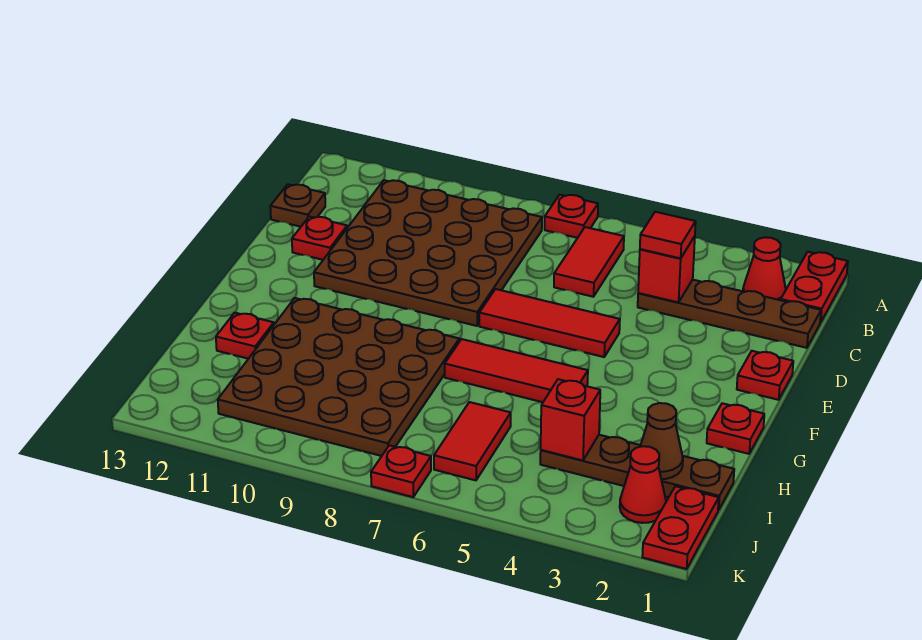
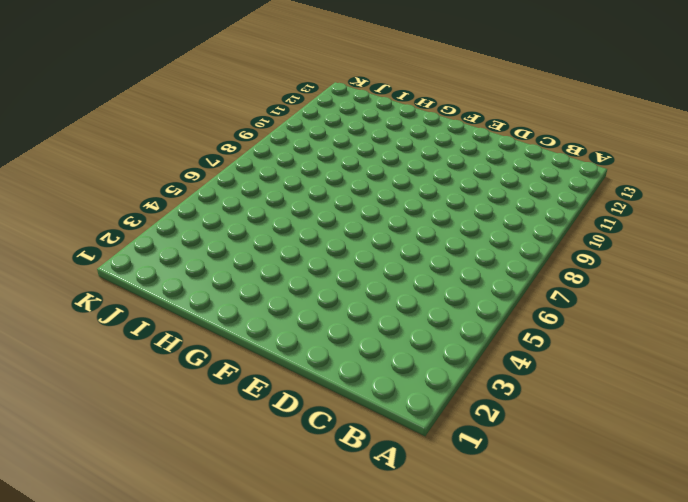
none -> red plate A1:B1 level 1
none -> red plate A7 level 1
none -> red cone B2 level 1

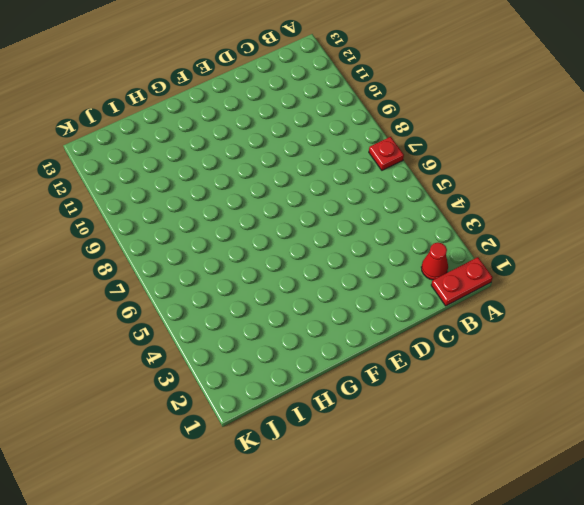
none -> red tile B6:C6 level 1
none -> brown plate B8:E11 level 1
none -> brown plate C1:C4 level 1

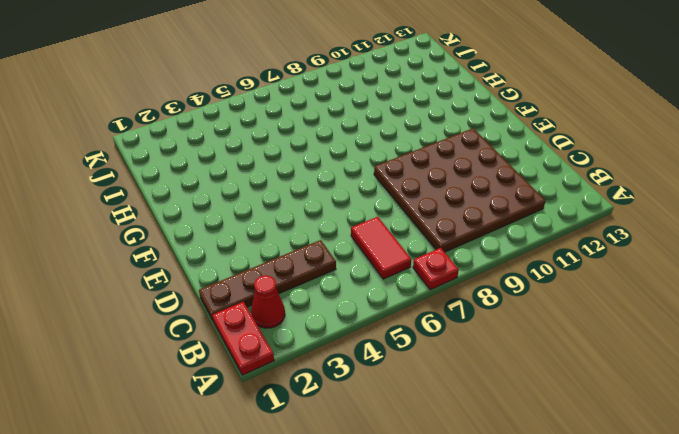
none -> brown plate C13 level 1
none -> red plate D12 level 1
none -> red plate E1 level 1

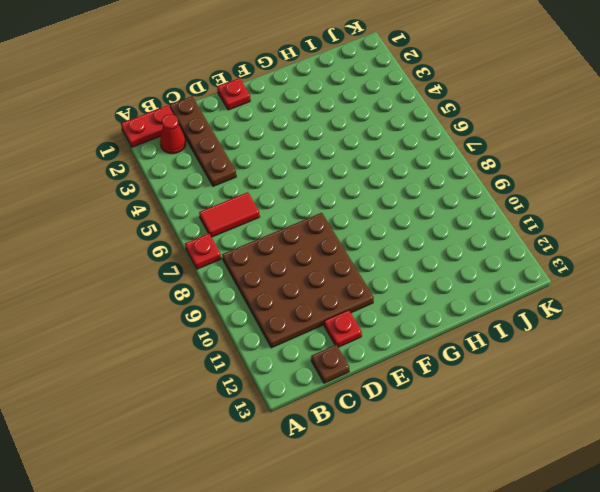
none -> red tile E5:E7 level 1
none -> red plate G1 level 1
none -> red tile G5:G7 level 1

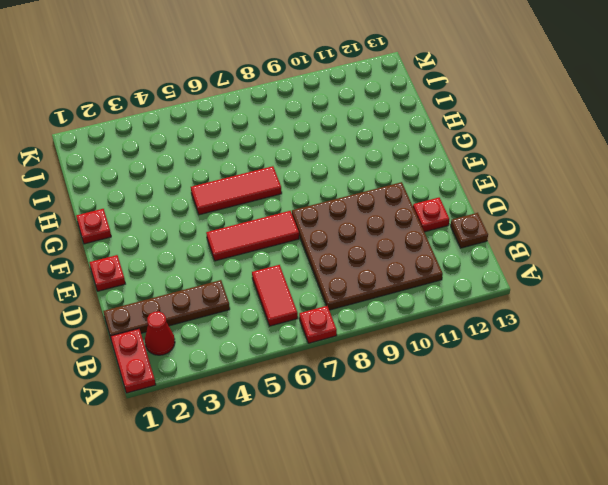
none -> brown plate G8:J11 level 1
none -> red plate H12 level 1
none -> brown plate I1:I4 level 1

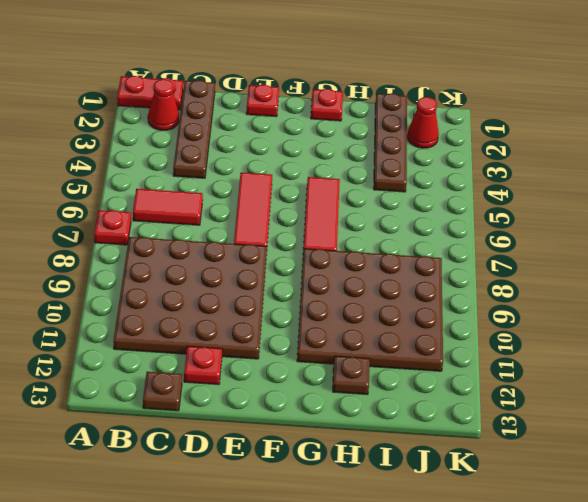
brown plate H12 level 1 -> red plate H12 level 1
none -> red tile I6:J6 level 1
none -> red plate J1:K1 level 1
none -> red plate K7 level 1

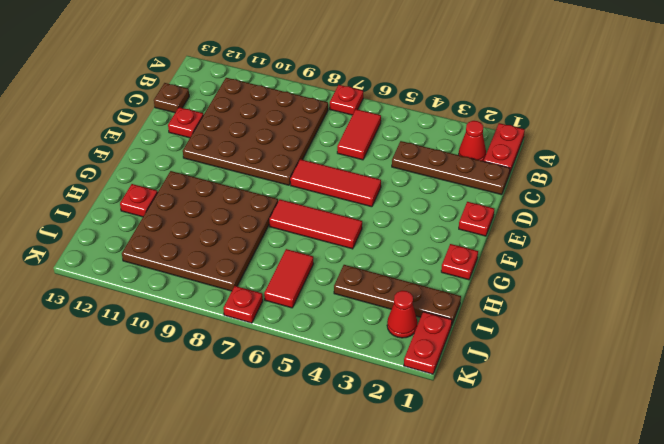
none -> red brick C4 level 2
none -> brown cone I2 level 2
none -> red brick I4 level 2

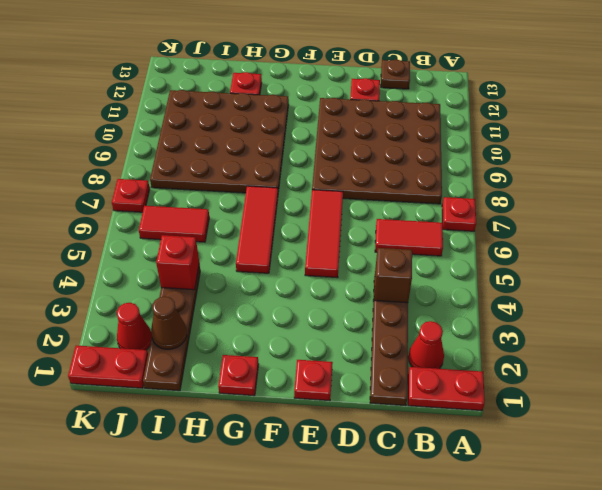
brown brick C4 level 2 -> red brick C4 level 2
none -> red tile C4 level 3

